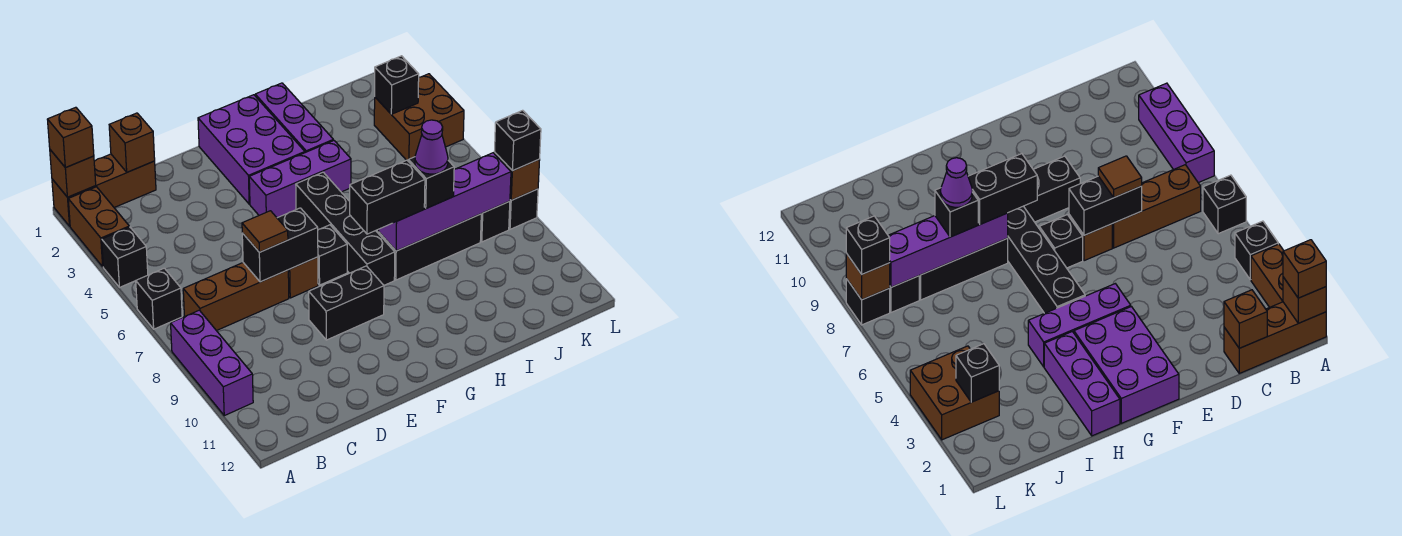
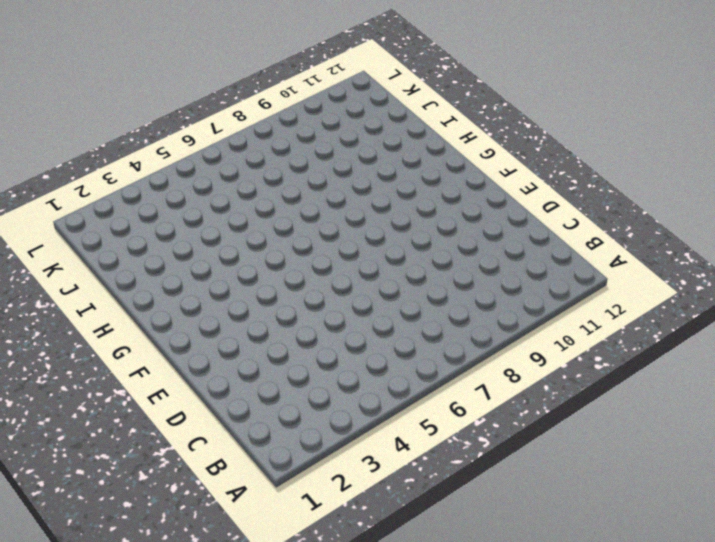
none -> brown brick A1:C1 level 1
none -> brown brick A2:A3 level 1
none -> black brick A4 level 1

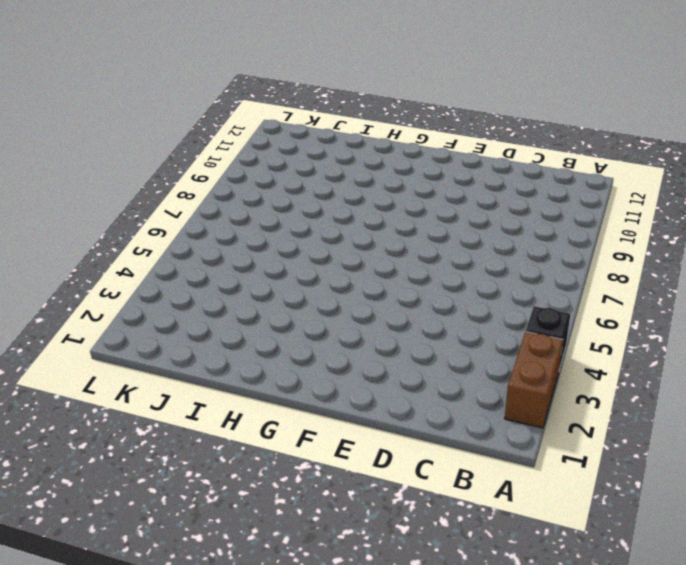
none -> brown brick A1:C1 level 1
none -> black brick A6 level 1
none -> purple brick A8:A10 level 1

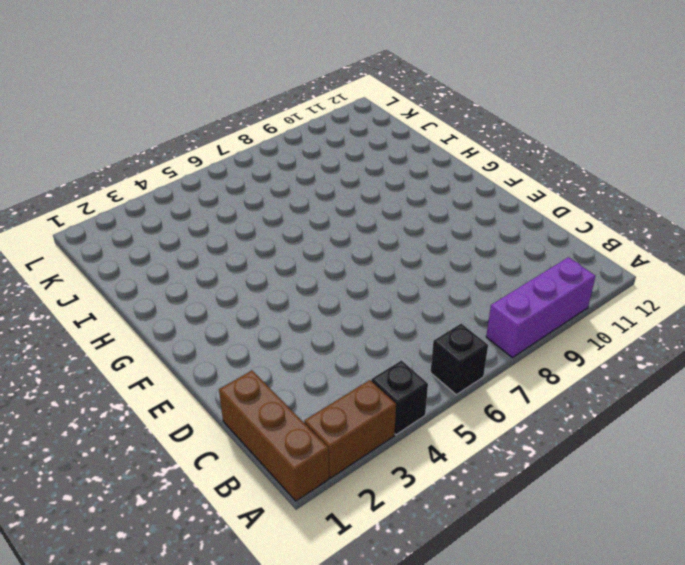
none -> brown brick B7:D7 level 1
none -> brown brick E7 level 1
none -> black brick E9:F9 level 1

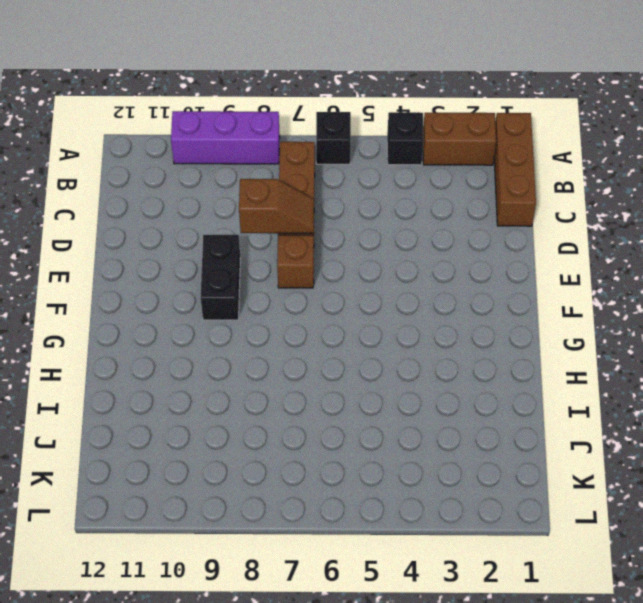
brown slope D7:D8 level 2 top 8 -> black brick D7:E7 level 2
none -> purple brick F1:G3 level 1
none -> purple brick F4:H4 level 1
none -> black brick F7 level 1

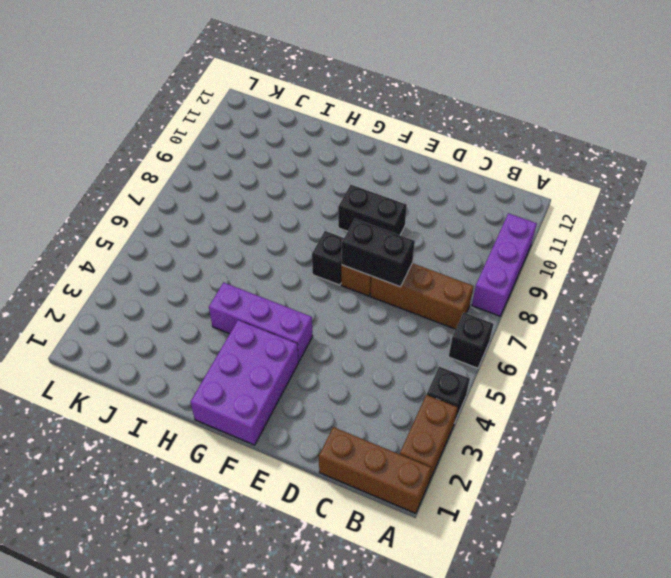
none -> black brick G5:G8 level 1
none -> purple brick H1:H3 level 1
none -> black brick H8:J8 level 1

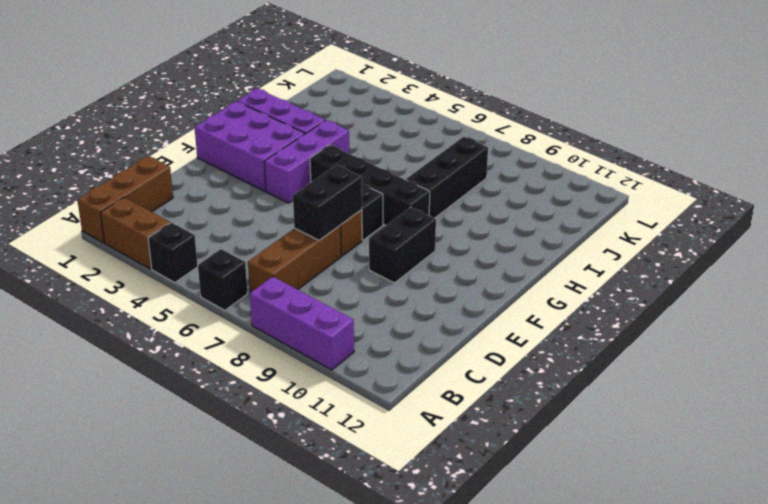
none -> brown brick K3:L4 level 1
none -> black brick K8 level 1
none -> black brick L8 level 1

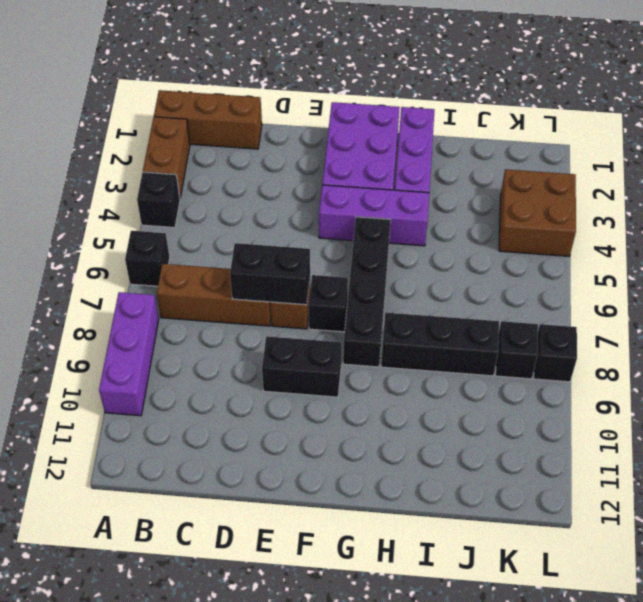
none -> brown brick A1 level 2
none -> brown brick C1 level 2
none -> purple brick H8:K8 level 2

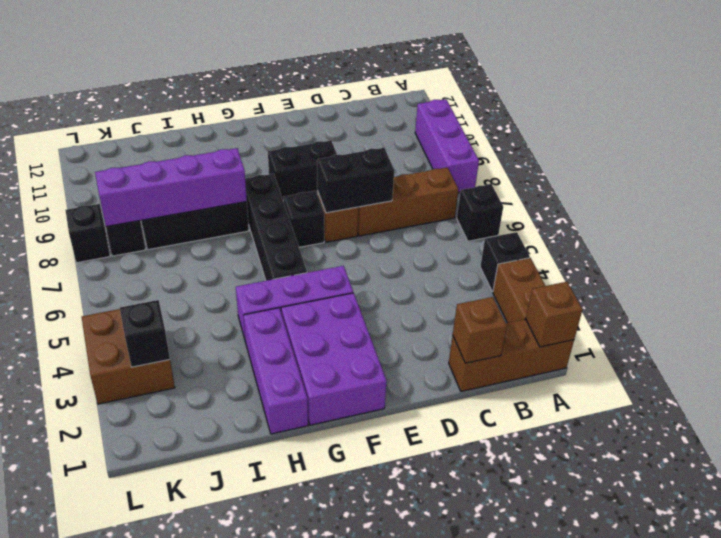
none -> brown brick L8 level 2
none -> brown brick A1 level 3
none -> brown tile D7 level 3

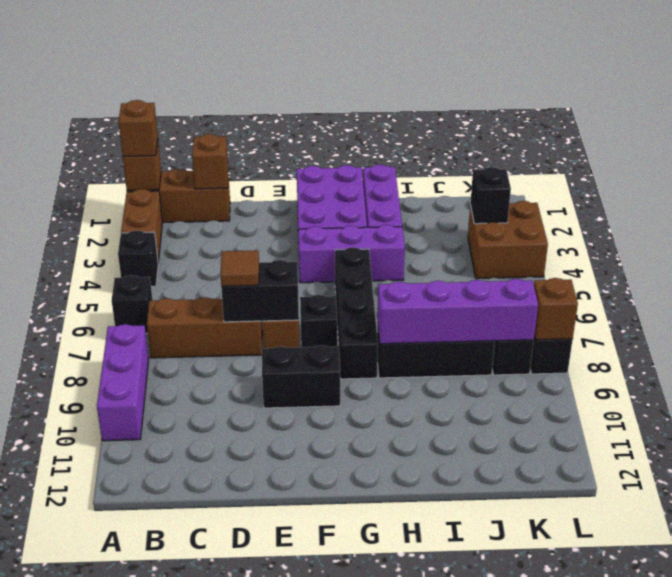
none -> black brick G8:H8 level 3
none -> black brick I8 level 3
none -> black brick L8 level 3

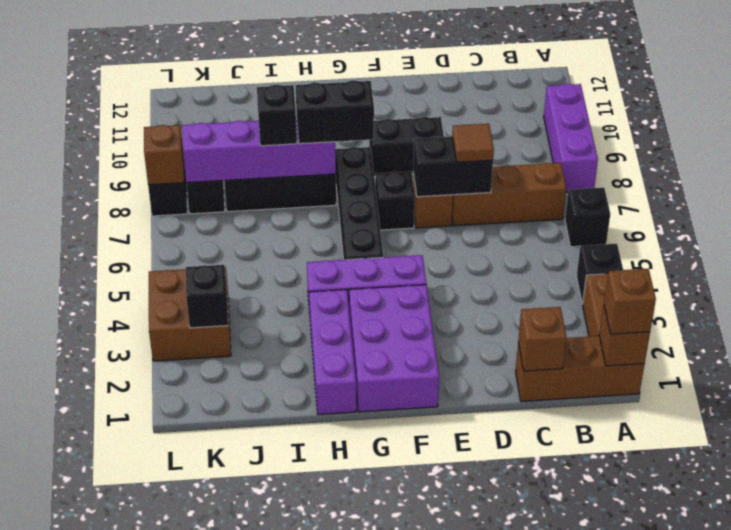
none -> black brick L8 level 3
none -> purple cone I8 level 4

